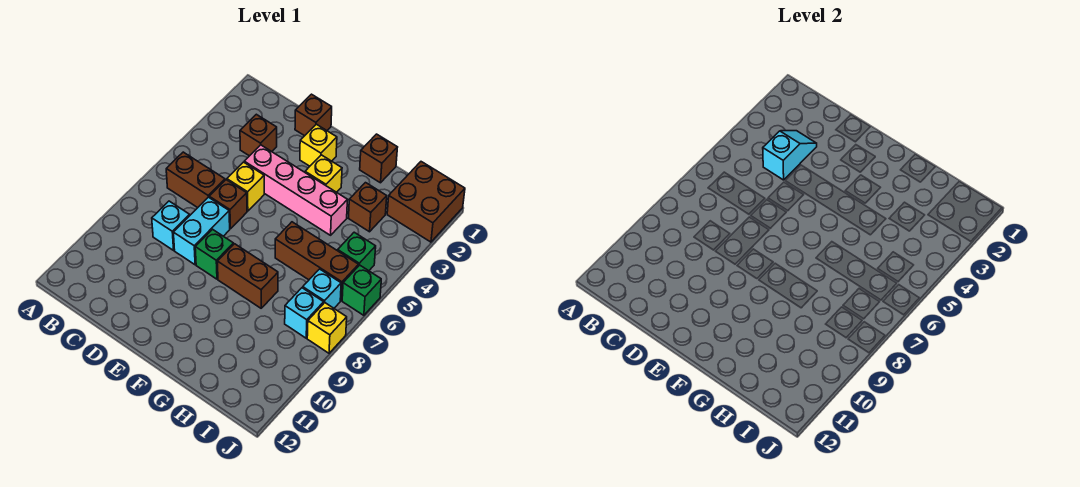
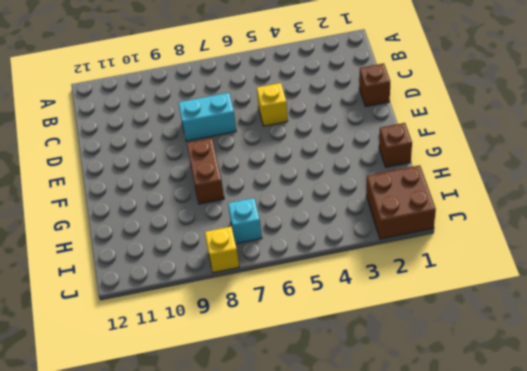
none -> brown brick B6:C6 level 1
none -> brown brick C3 level 1
none -> cyan brick C8 level 1

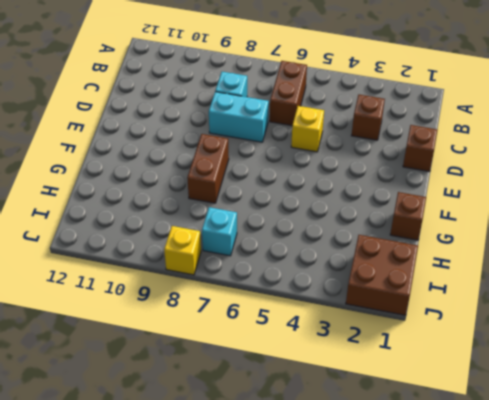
none -> pink brick D4:G4 level 1
none -> brown brick D6 level 1
none -> yellow brick E2 level 1

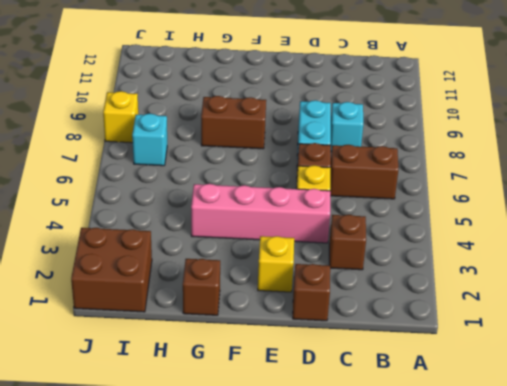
none -> green brick E8 level 1
none -> yellow brick F3 level 1
none -> brown brick G6:I6 level 1

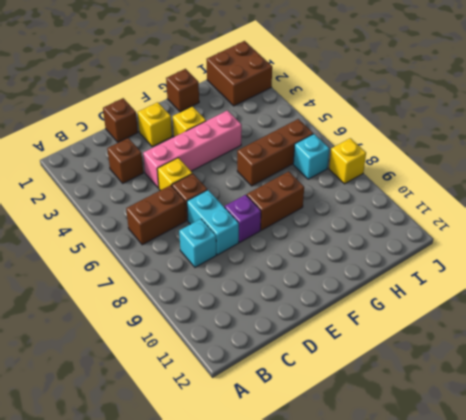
purple brick E8 level 1 -> green brick E8 level 1
none -> brown brick H3 level 1
none -> green brick I5 level 1
none -> cyan brick I8 level 1

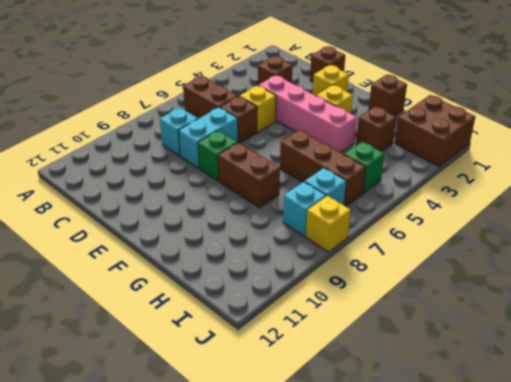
none -> green brick J6 level 1
none -> cyan slope C3:C4 level 2 top 4

